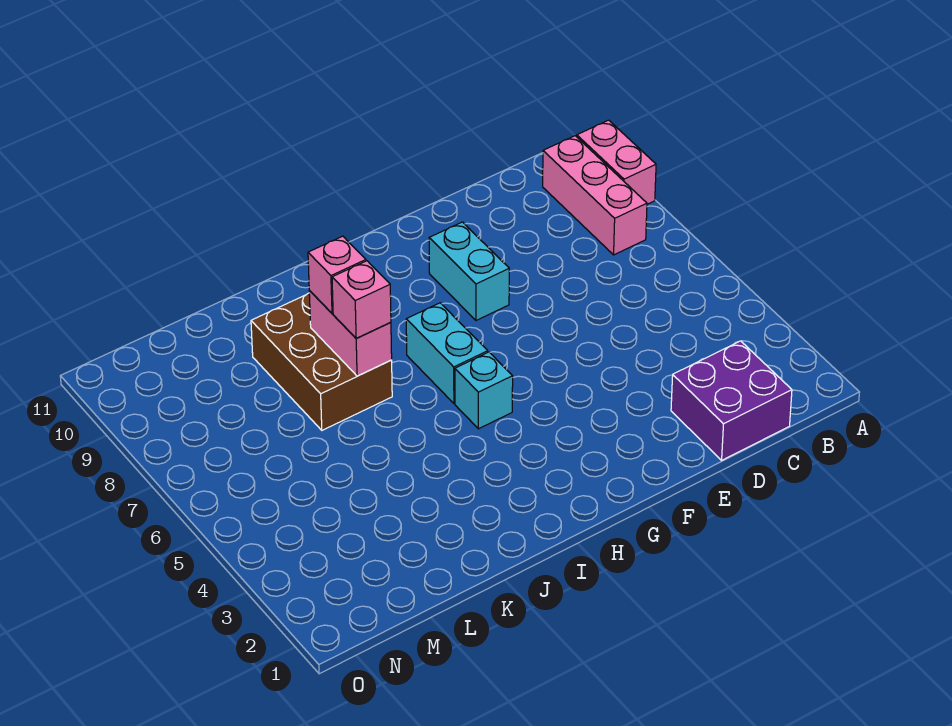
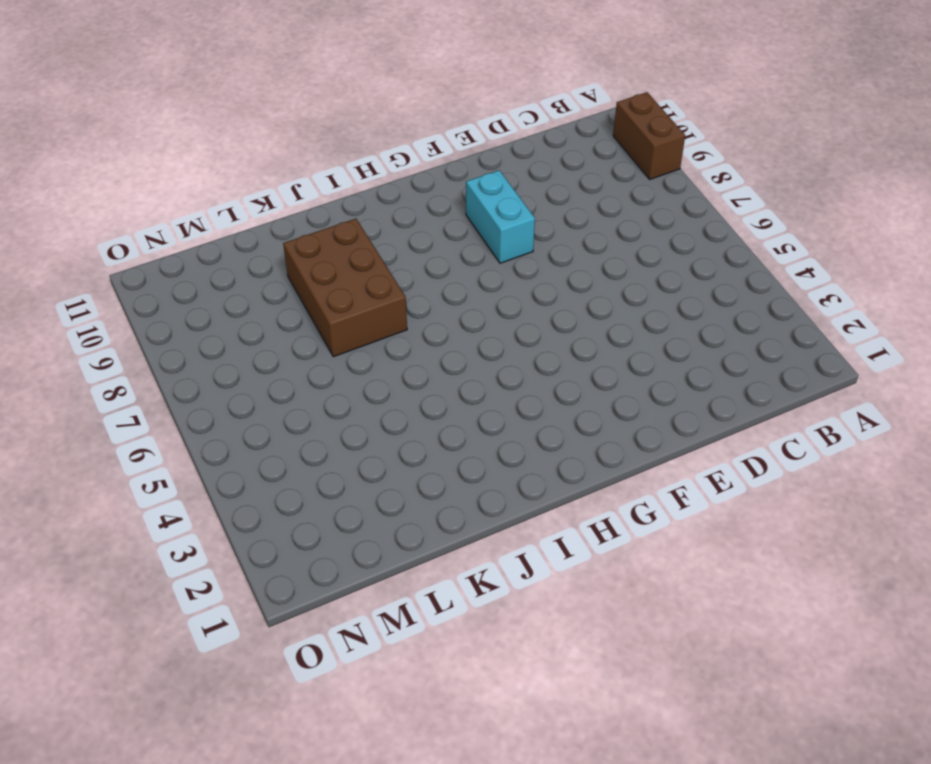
brown brick A9:A10 level 1 -> pink brick A9:A10 level 1
none -> pink brick B8:B10 level 1
none -> purple brick C1:D2 level 1

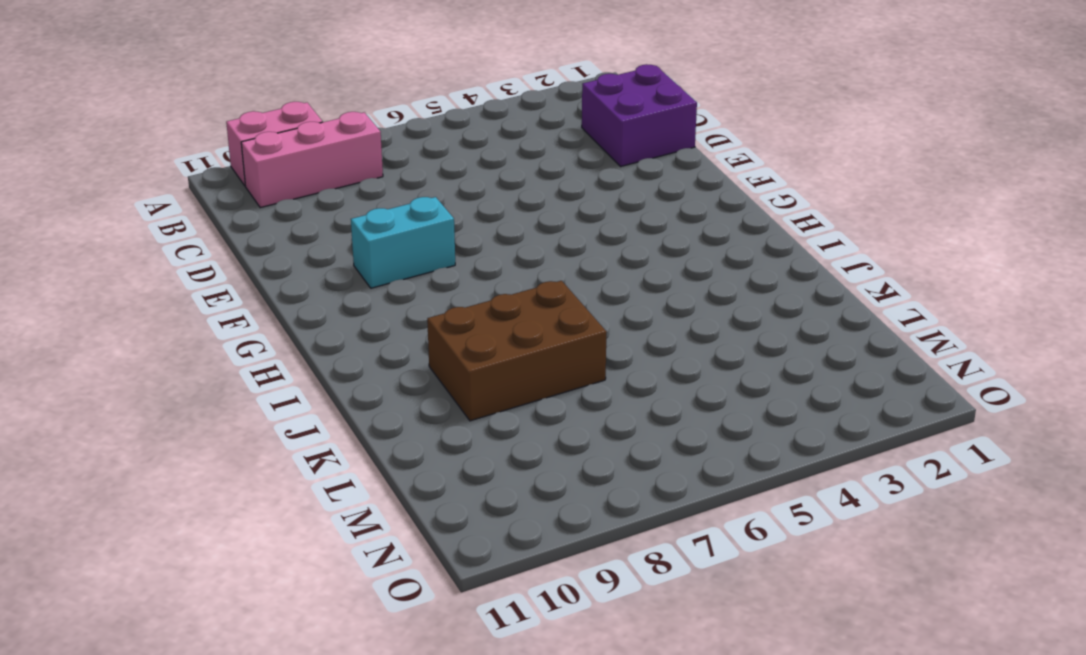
none -> cyan brick H5 level 1
none -> cyan brick H6:H7 level 1

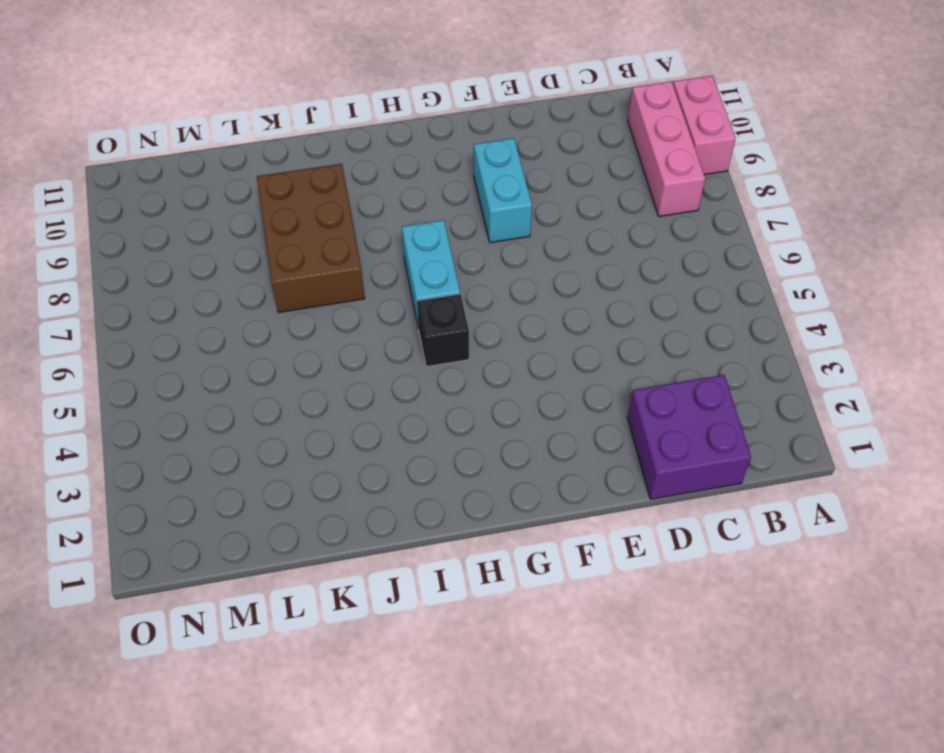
black brick H5 level 1 -> cyan brick H5 level 1
none -> pink brick J7:J8 level 2
none -> pink brick J7 level 3

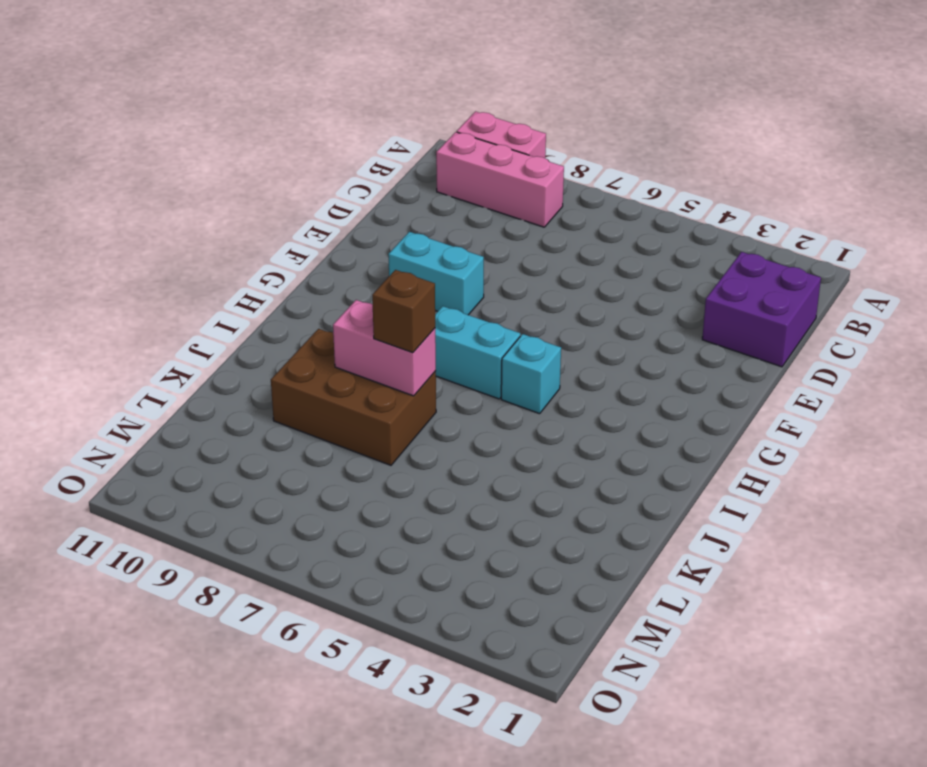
brown brick J7 level 3 -> pink brick J7 level 3
none -> pink brick J8 level 3

